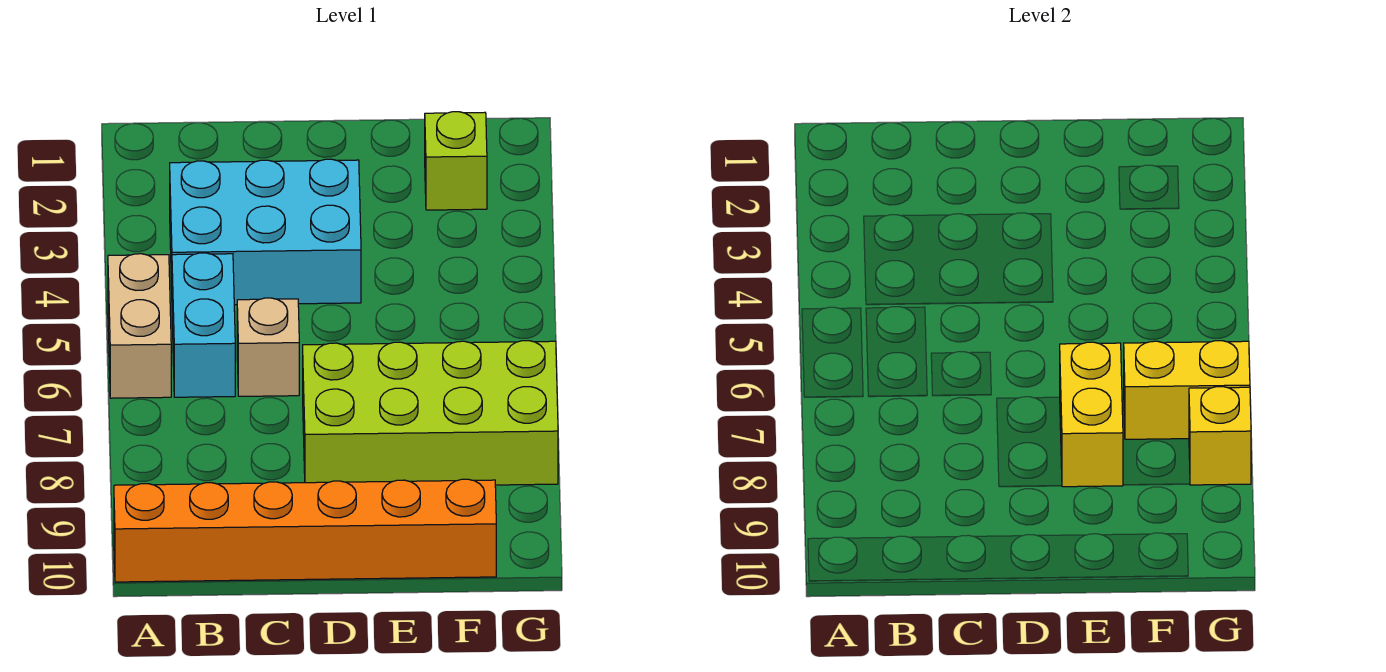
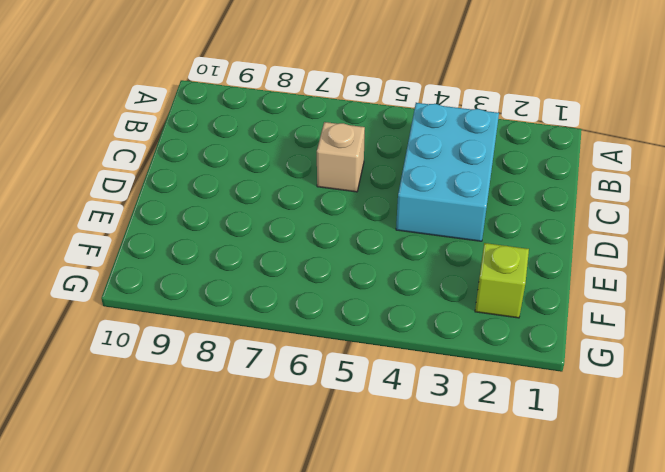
none -> tan brick A5:A6 level 1
none -> orange brick A10:F10 level 1

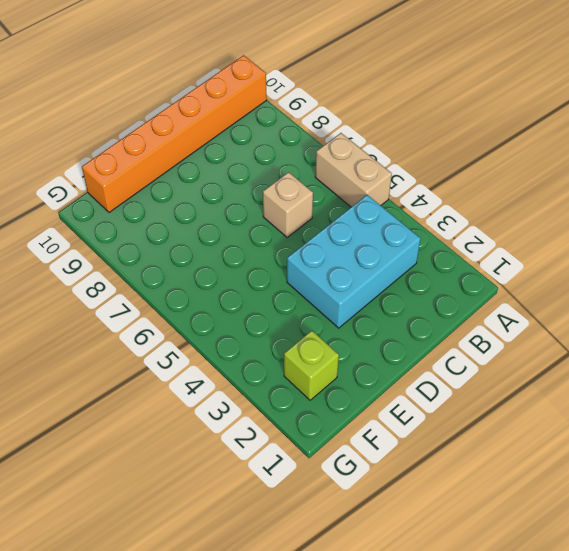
none -> cyan brick B5:B6 level 1
none -> lime brick D7:G8 level 1

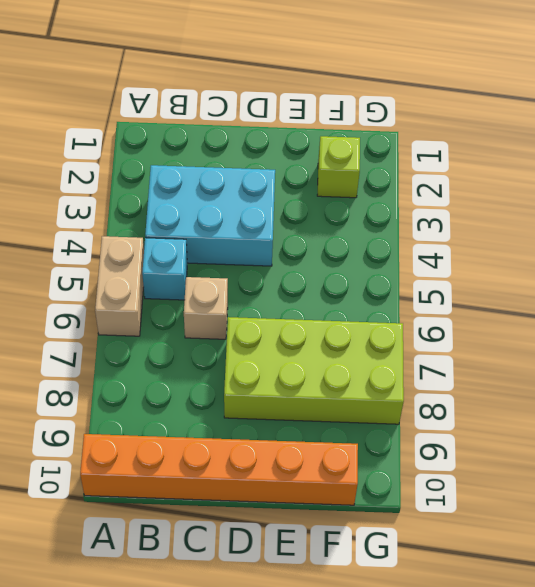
cyan brick B5 level 1 -> cyan brick B5:B6 level 1
none -> yellow brick E7:E8 level 2
none -> yellow brick F7:G7 level 2

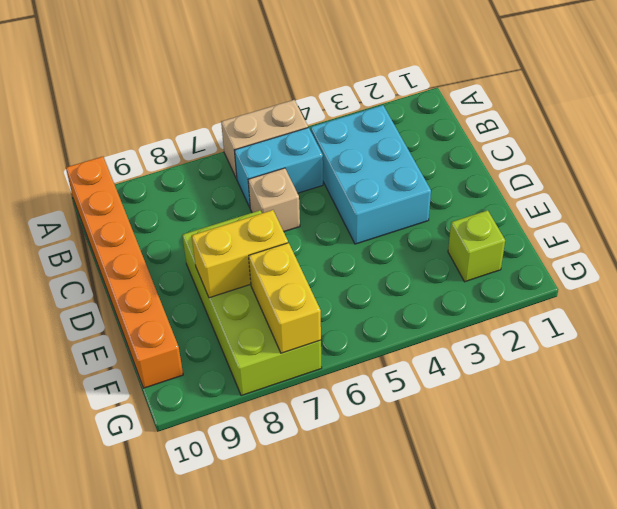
none -> yellow brick G8 level 2

